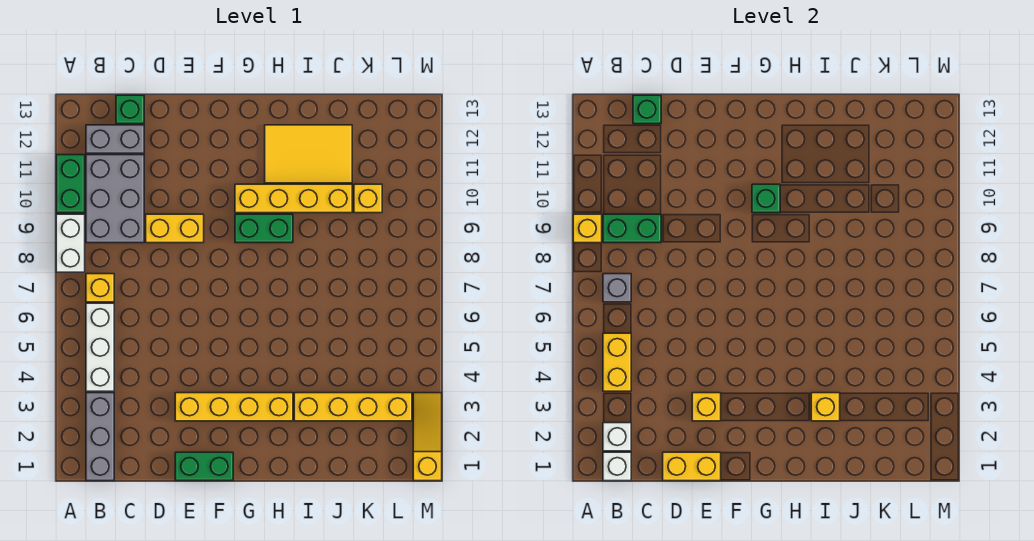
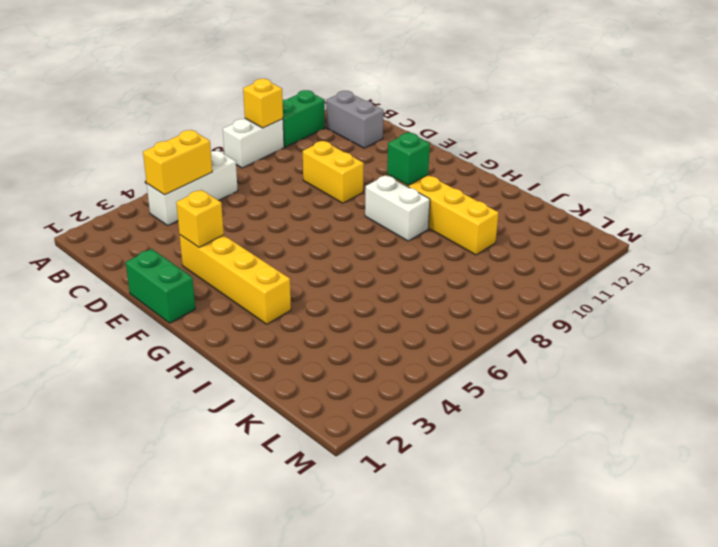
white brick G9:H9 level 1 -> green brick G9:H9 level 1
none -> grey brick B1:B3 level 1
none -> yellow brick B7 level 1
none -> grey brick B9:C11 level 1

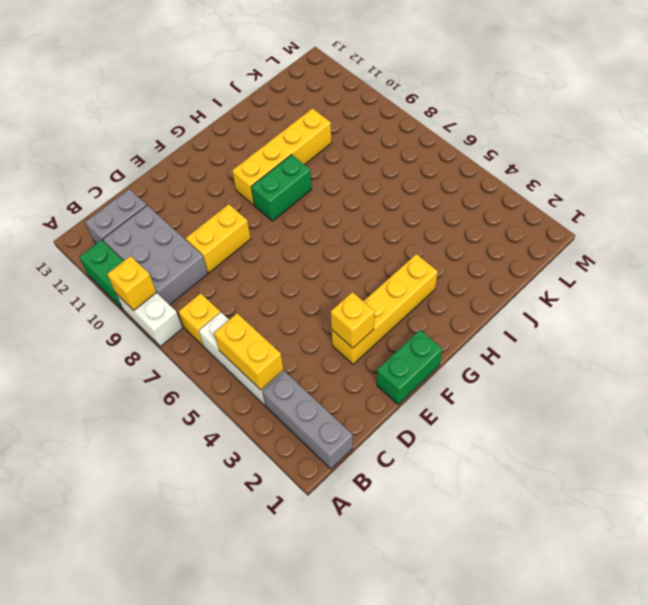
none -> green brick C13 level 1
none -> yellow tile H11:J12 level 1
none -> yellow brick I3:L3 level 1

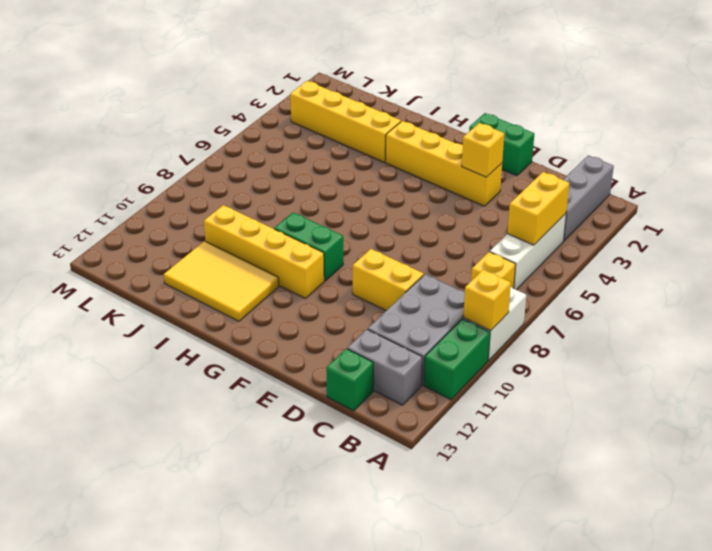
none -> yellow brick K10 level 1
none -> yellow slope M1:M3 level 1 top 1
none -> white brick B1 level 2

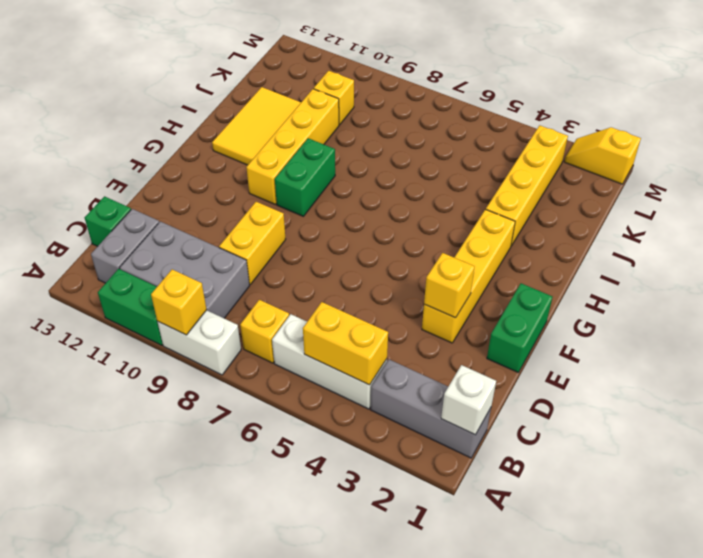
yellow slope M1:M2 level 1 top 1 -> yellow slope M1:M3 level 1 top 1
none -> white brick B2 level 2
none -> grey brick B7 level 2
none -> green brick B9:C9 level 2

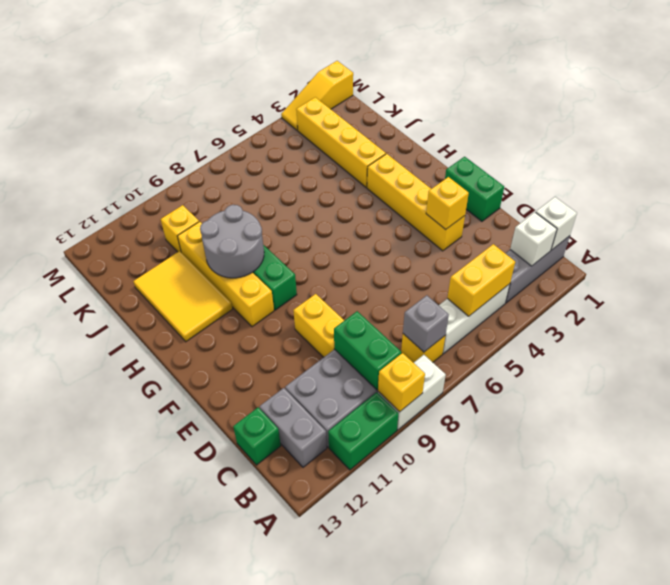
grey round brick H9:I10 level 2 -> none
none -> green brick C13 level 2
none -> yellow brick D1:E1 level 2
none -> green brick G10 level 2

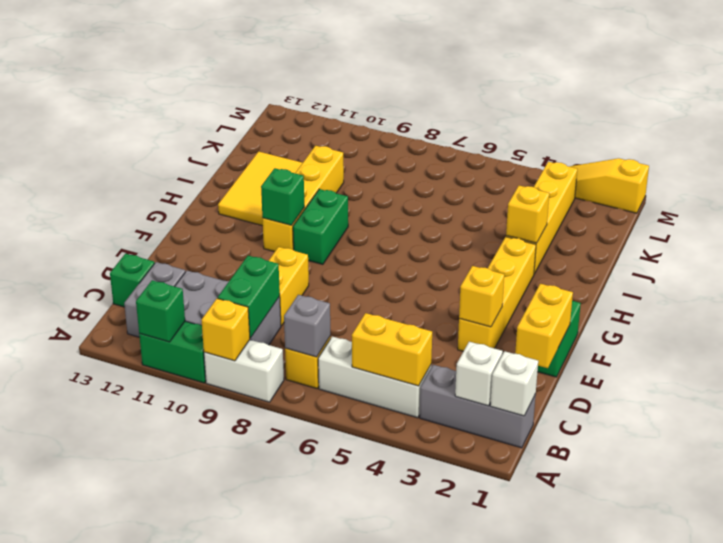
green brick A11 level 2 -> green brick C13 level 2
none -> yellow brick K10 level 1

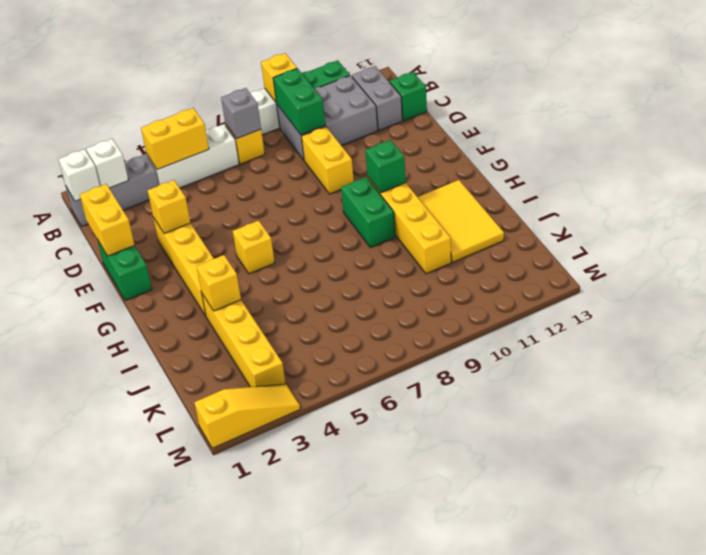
yellow brick G5 level 1 -> yellow brick K10 level 1
none -> green brick C13 level 2

